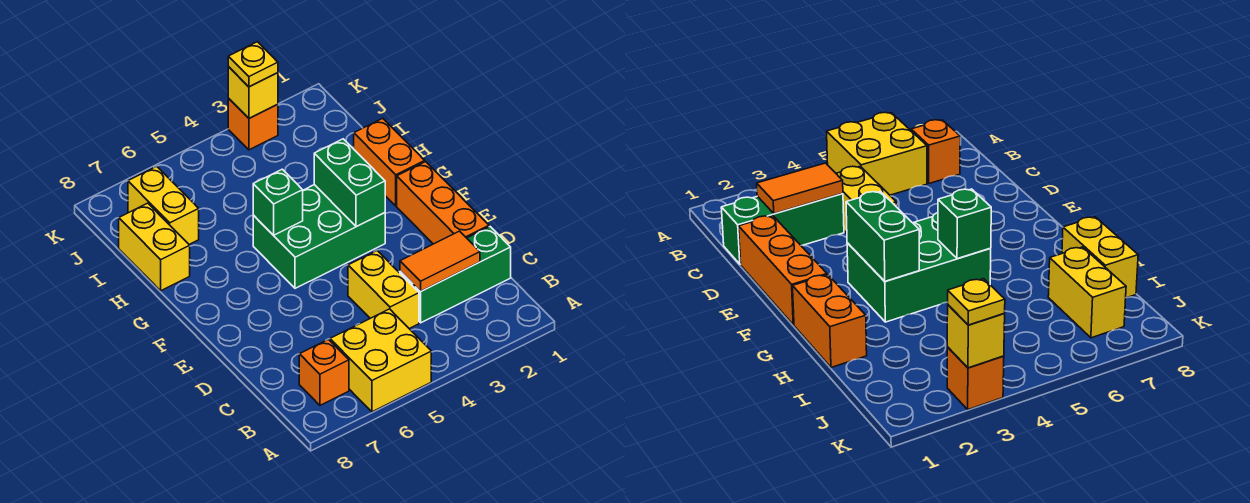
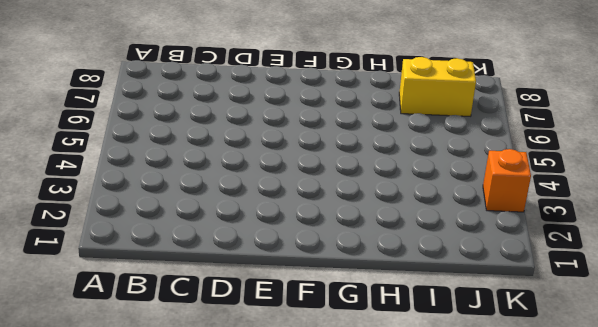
none -> yellow brick A5:B6 level 1
none -> orange brick B7 level 1
none -> green brick C1:C3 level 1

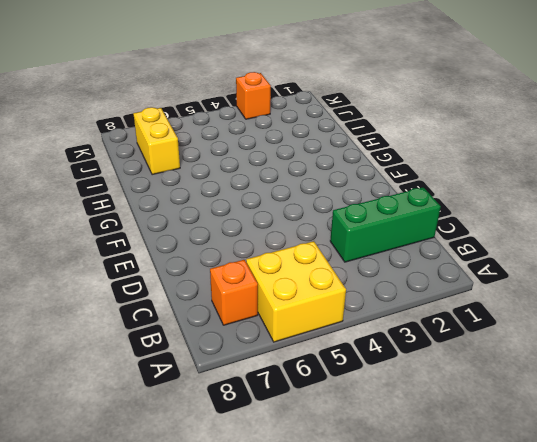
none -> yellow brick C4:D4 level 1
none -> orange brick D1:F1 level 1
none -> green brick F3:G5 level 1

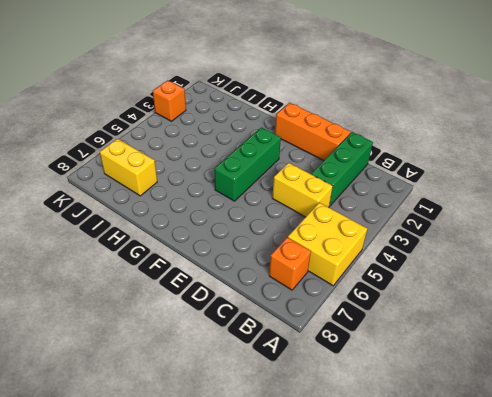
green brick F3:F5 level 1 -> green brick F3:G5 level 1
none -> orange brick G1:H1 level 1
none -> yellow brick H8:I8 level 1
none -> orange tile C2:C3 level 2

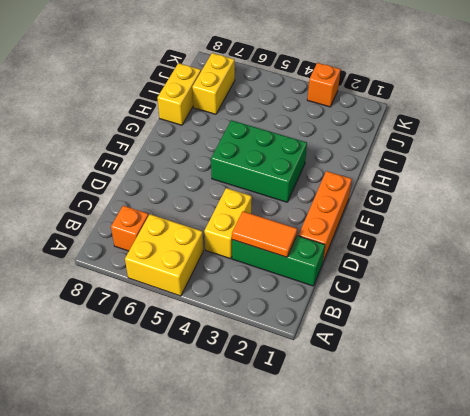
none -> orange brick G1:H1 level 1
none -> green brick F3:G3 level 2
none -> green brick G5 level 2

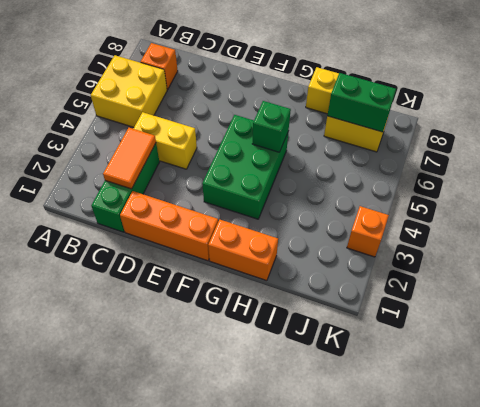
green brick I7:J7 level 2 -> green brick F3:G3 level 2
none -> yellow brick K3 level 2
none -> yellow plate K3 level 3

